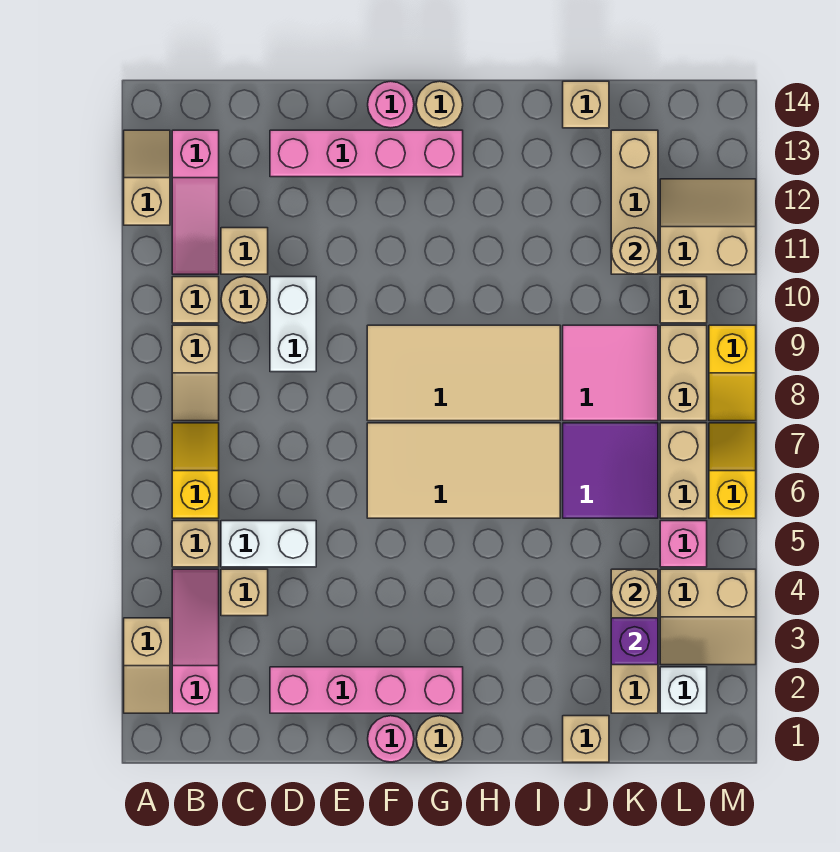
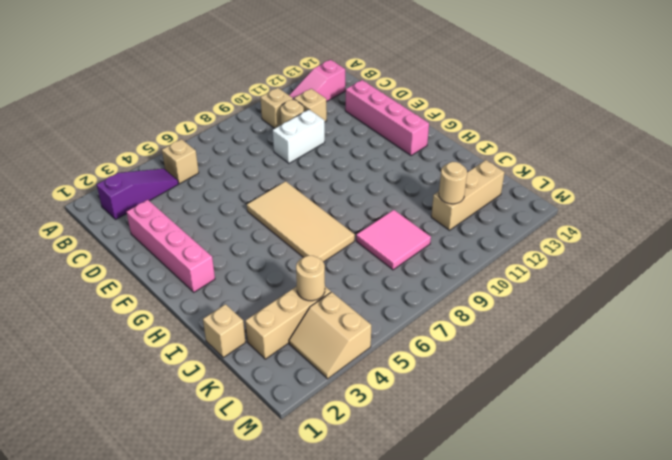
purple slope B2:B4 level 1 top 2 -> pink slope B2:B4 level 1 top 2
none -> tan slope A2:A3 level 1 top 3
none -> tan slope A12:A13 level 1 top 12
none -> yellow slope B6:B7 level 1 top 6
none -> tan slope B8:B9 level 1 top 9

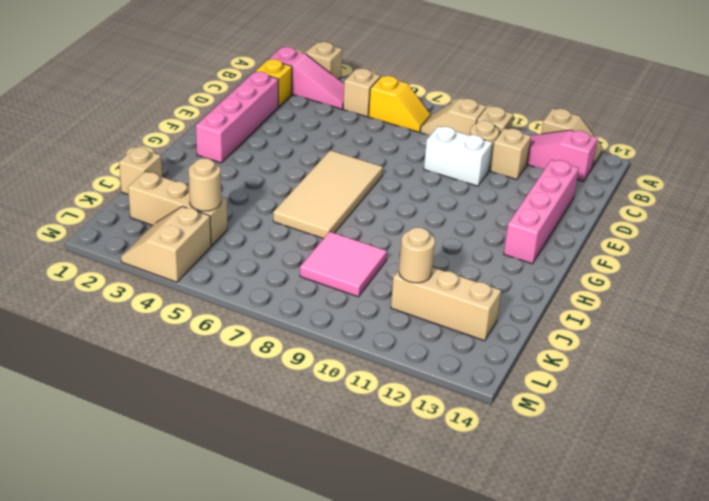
yellow brick C2 level 1 -> none
none -> tan brick C4 level 1
none -> white brick C5:D5 level 1
none -> pink round brick F1 level 1
none -> tan tile F8:I9 level 1

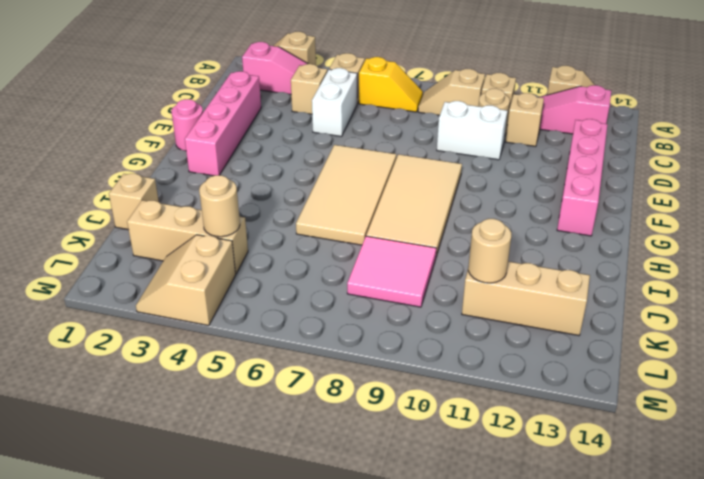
none -> pink round brick F14 level 1
none -> tan round brick G1 level 1
none -> tan round brick G14 level 1
none -> purple tile J6:K7 level 1

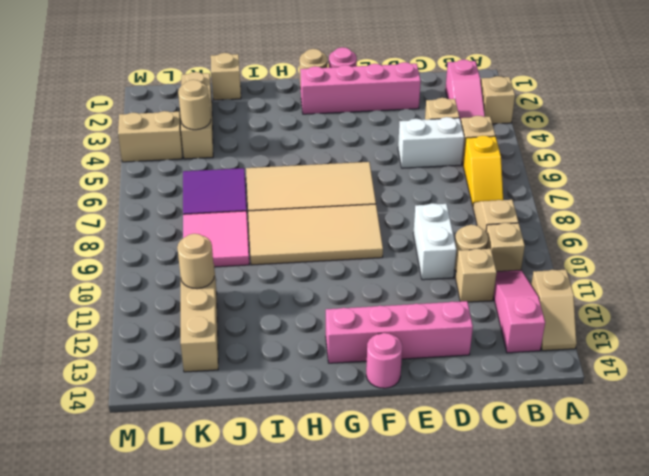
none -> tan round brick G14 level 1
none -> tan brick J14 level 1
none -> white brick L2 level 1
none -> pink brick L5 level 1

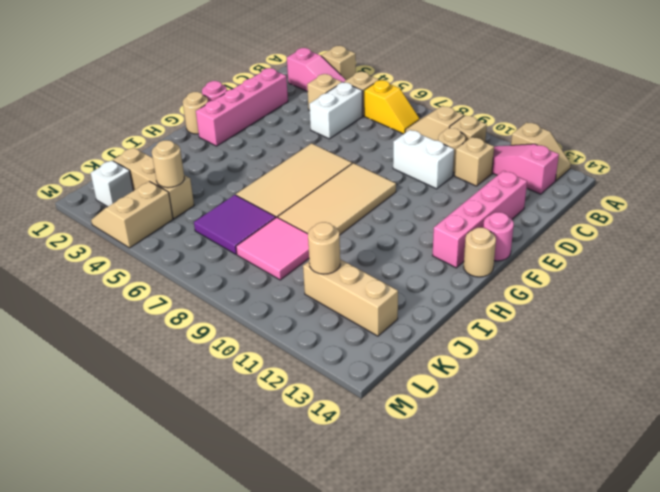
none -> tan brick J1 level 1
none -> tan brick J14 level 1
none -> pink brick L5 level 1
none -> tan brick L6:L7 level 1

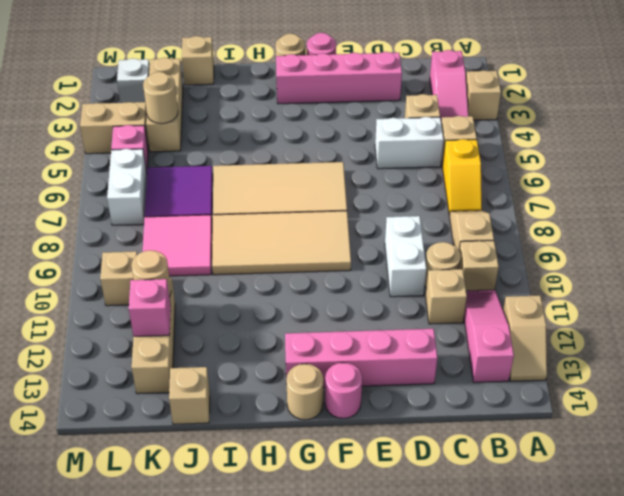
pink brick K12 level 2 -> none
white brick L6:L7 level 1 -> tan brick L6:L7 level 1
none -> tan brick L8:L9 level 1
none -> tan slope L11:M12 level 1 top 11
none -> yellow slope M6:M7 level 1 top 6
none -> yellow slope M8:M9 level 1 top 9

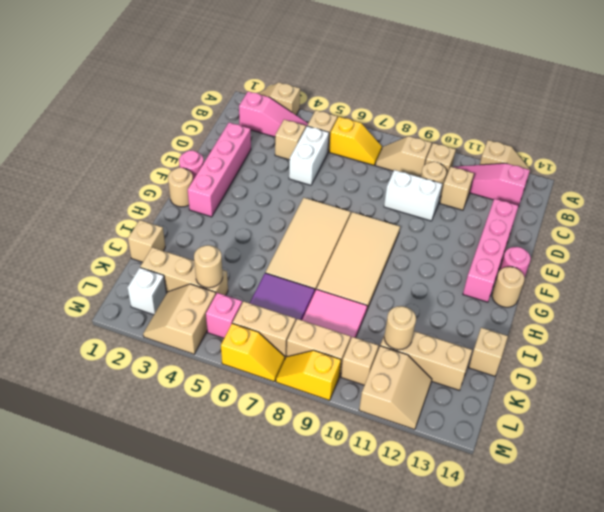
none -> purple brick K3 level 2

